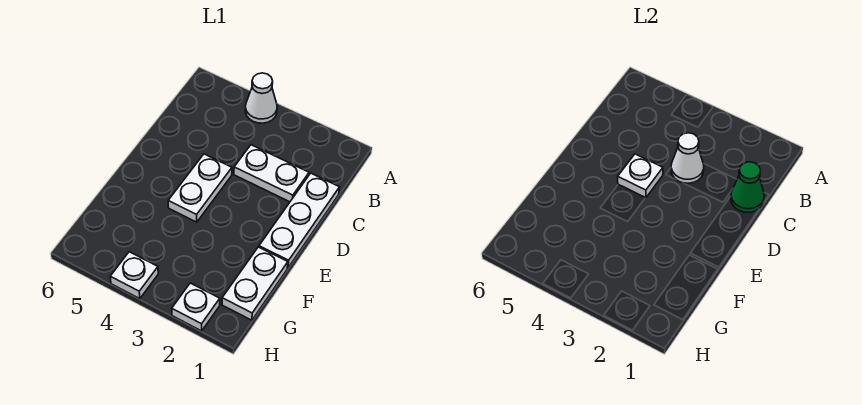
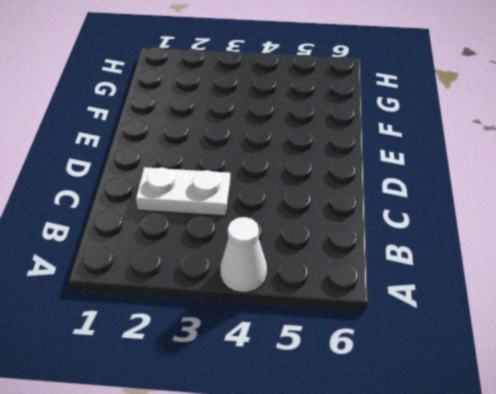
none -> white plate C1:E1 level 1
none -> white plate D4:E4 level 1

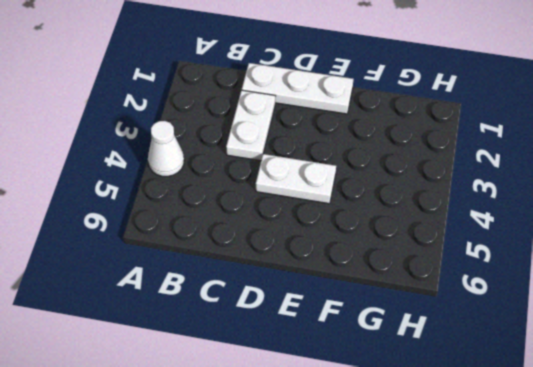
none -> white plate F1:G1 level 1
none -> white plate H2 level 1

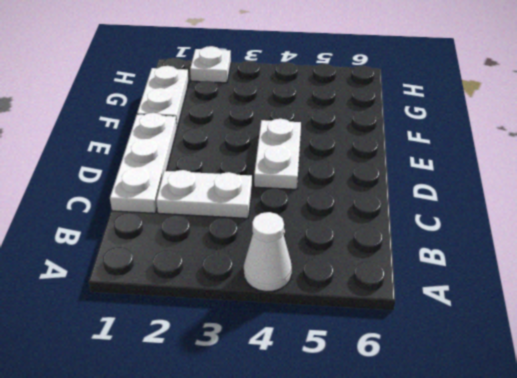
none -> white plate H4 level 1
none -> green cone C1 level 2

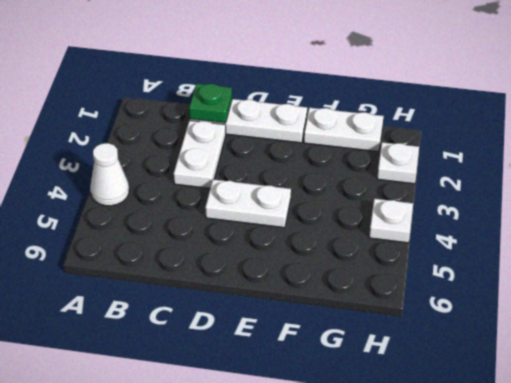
green plate C1 level 2 -> green cone C1 level 2
none -> white cone C3 level 2
none -> white plate D4 level 2

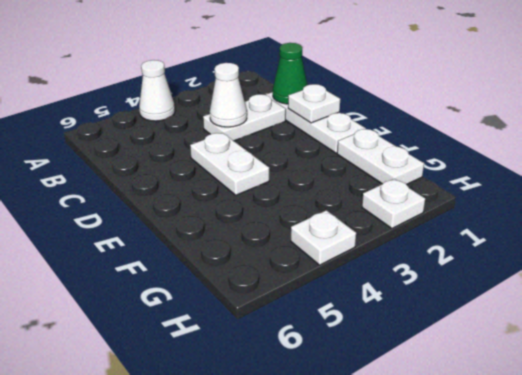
white plate D1 level 2 -> white plate D4 level 2

